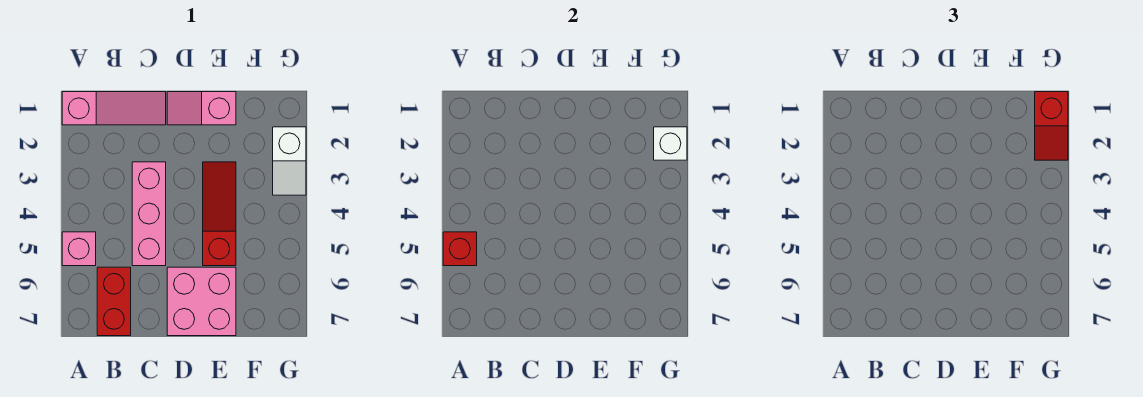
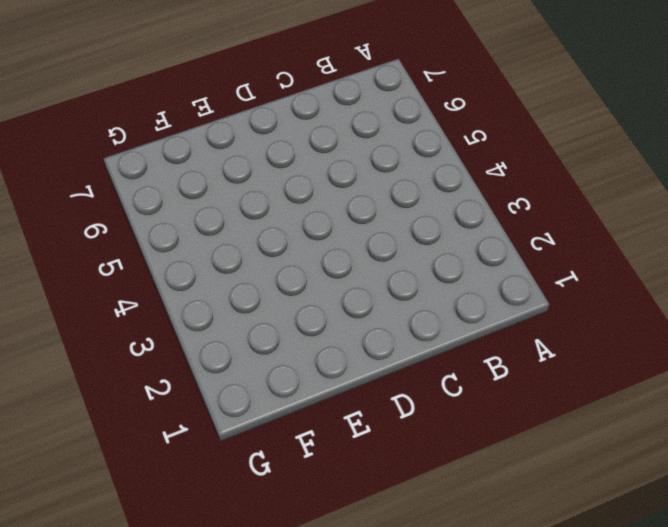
none -> pink slope A1:C1 level 1 top A
none -> pink brick A5 level 1

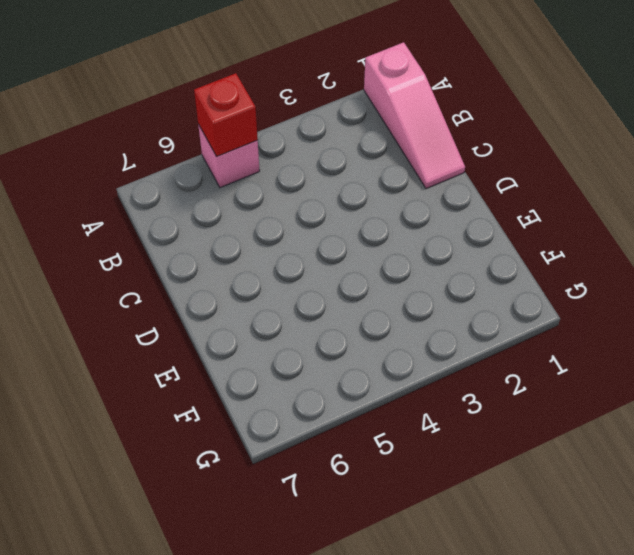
none -> red brick B6:B7 level 1
none -> pink brick C3:C5 level 1

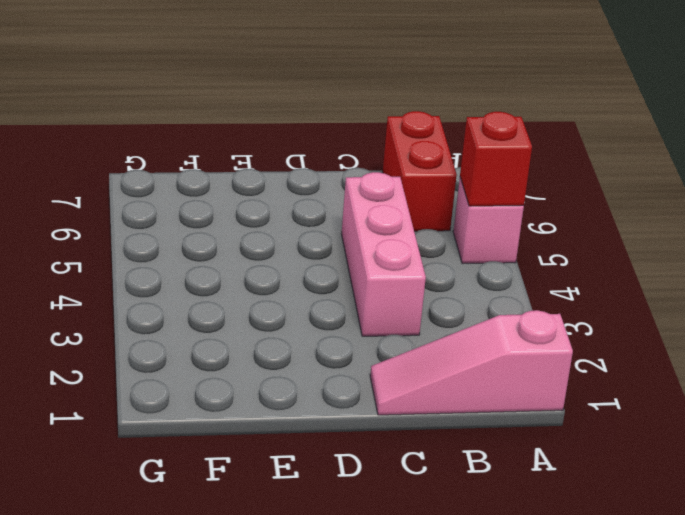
none -> pink slope D1:E1 level 1 top E
none -> pink brick D6:E7 level 1

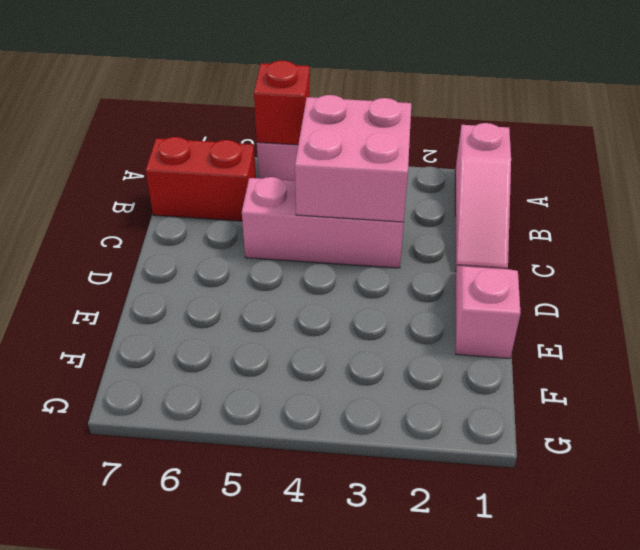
pink brick B3:C4 level 2 -> pink brick D6:E7 level 1
none -> red slope E3:E5 level 1 top 5
none -> white slope G2:G3 level 1 top 2

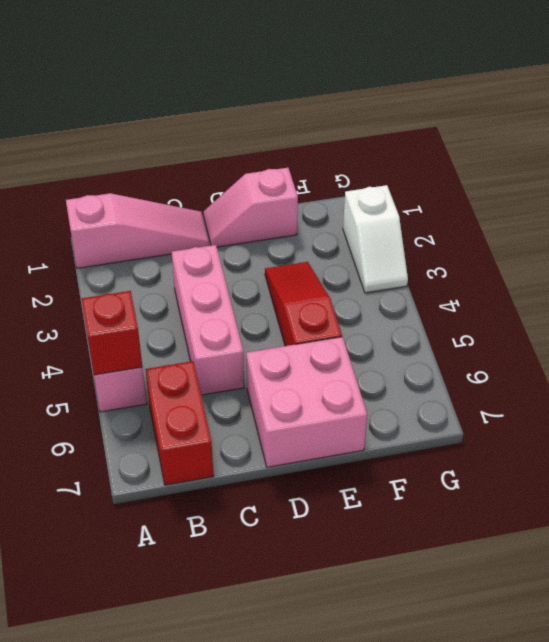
none -> white brick G2 level 2
none -> red slope G1:G2 level 3 top 1

